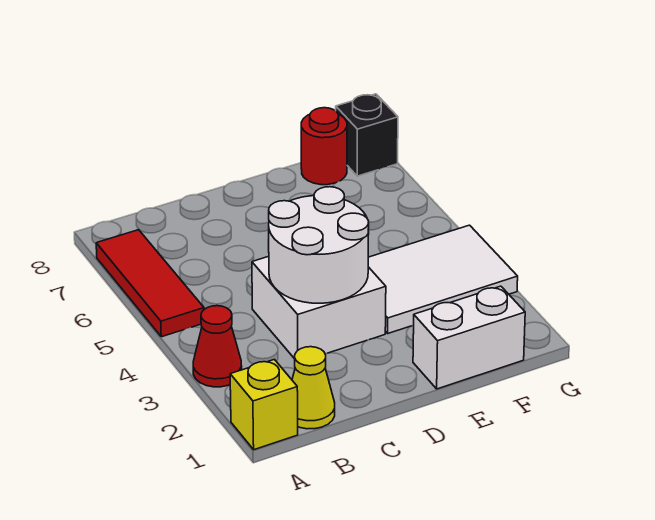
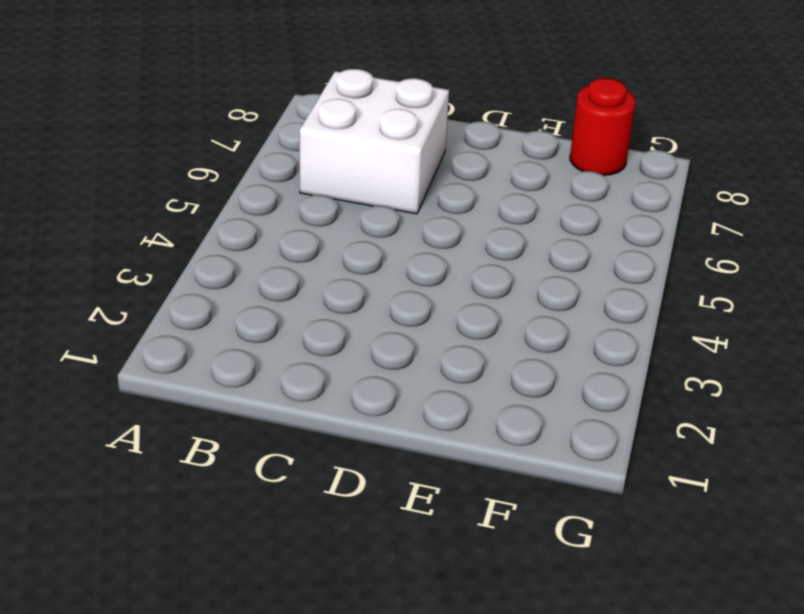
white brick B6:C7 level 1 -> white brick C3:D4 level 1
none -> yellow brick A1 level 1
none -> red cone A3 level 1

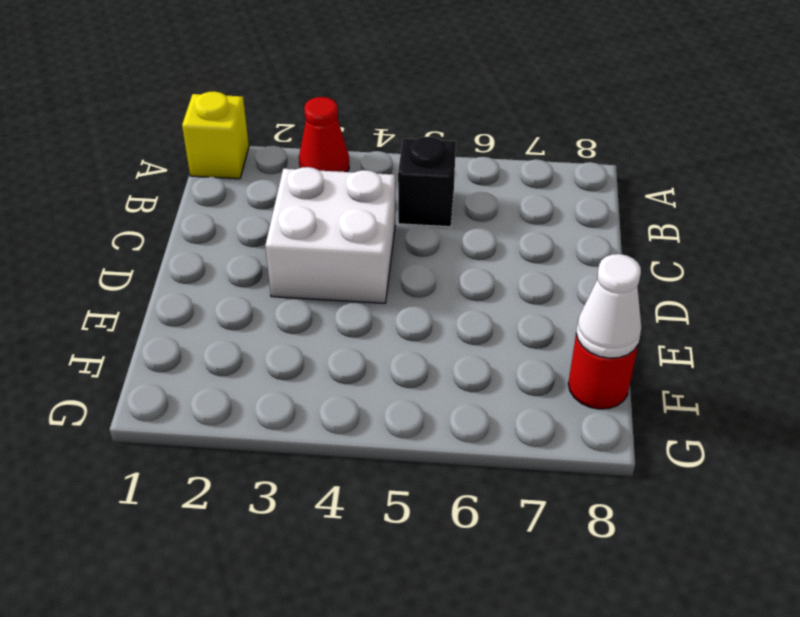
black brick B5 level 1 -> black brick G8 level 1
white cone F8 level 2 -> none
none -> red tile A5:A7 level 1
none -> yellow cone B1 level 1

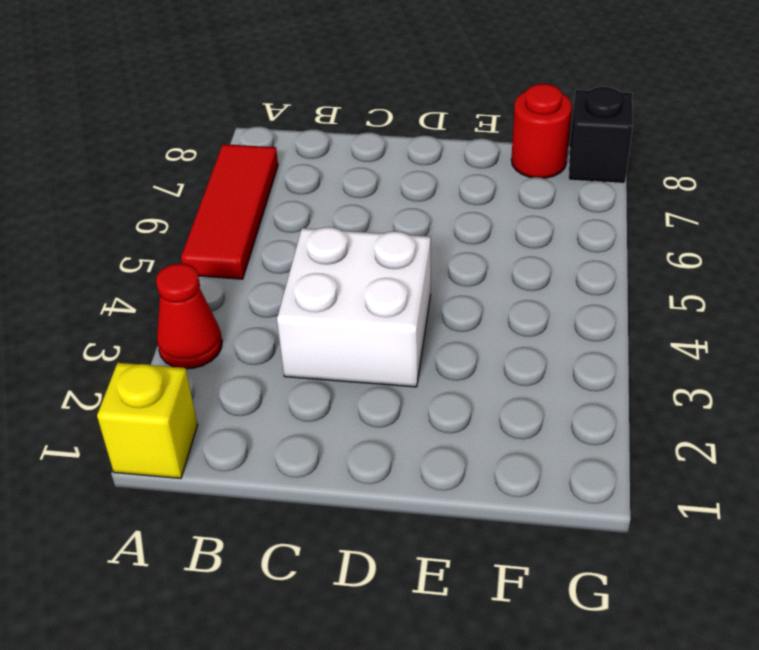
none -> yellow cone B1 level 1
none -> white brick E1:F1 level 1

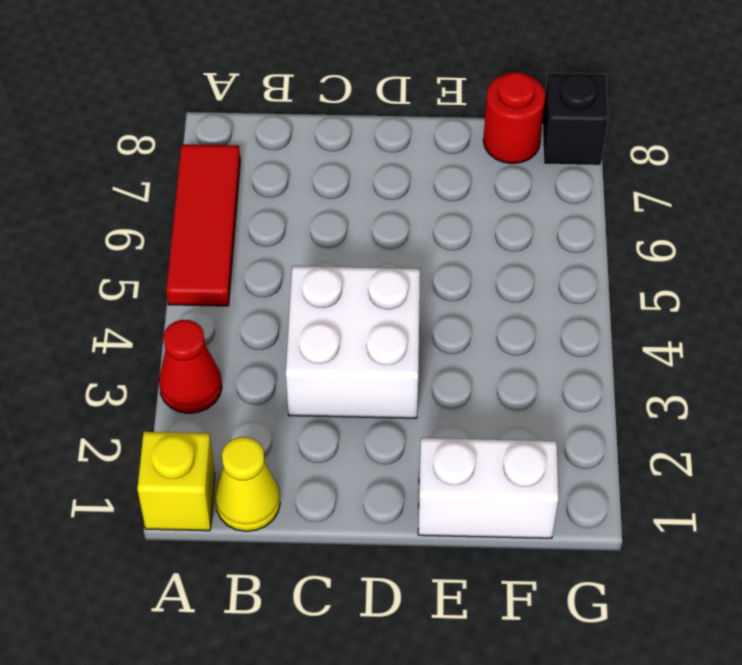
none -> white tile E3:G4 level 1
none -> white round brick C3:D4 level 2

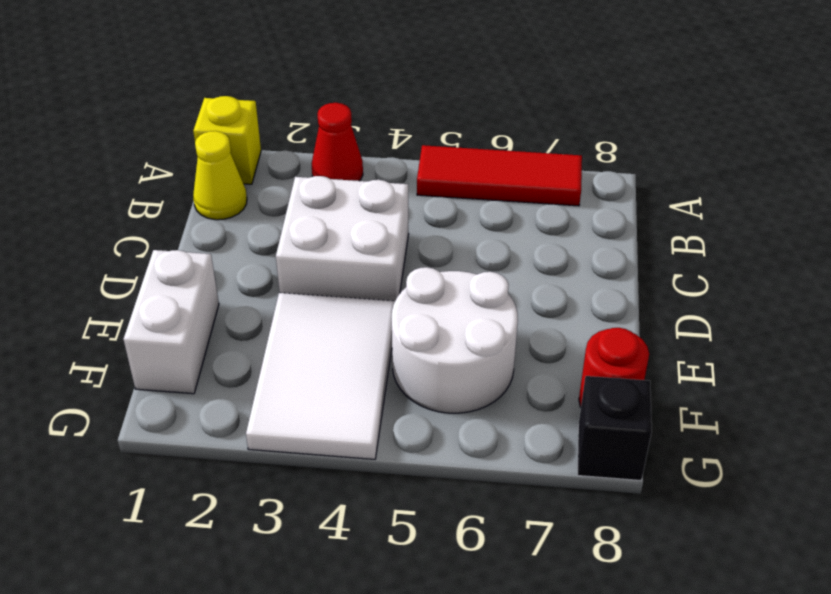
white round brick E5:F6 level 1 -> white round brick C3:D4 level 2

